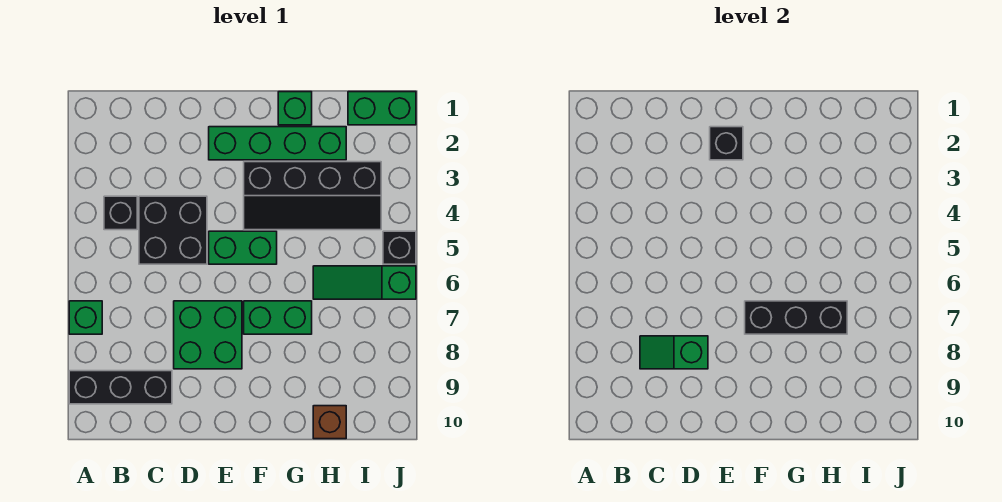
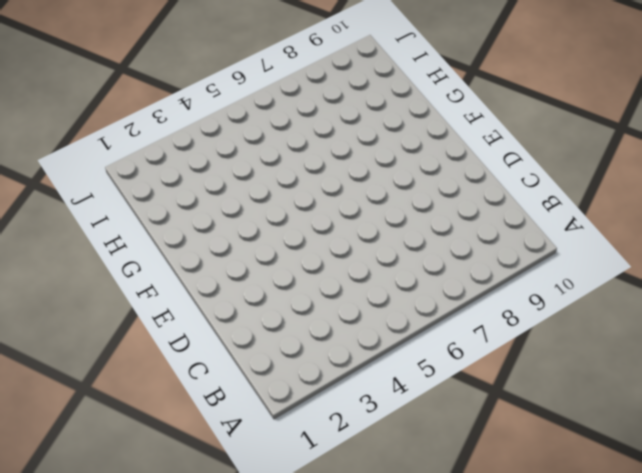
none -> green brick A7 level 1
none -> black brick A9:C9 level 1
none -> black brick B4 level 1

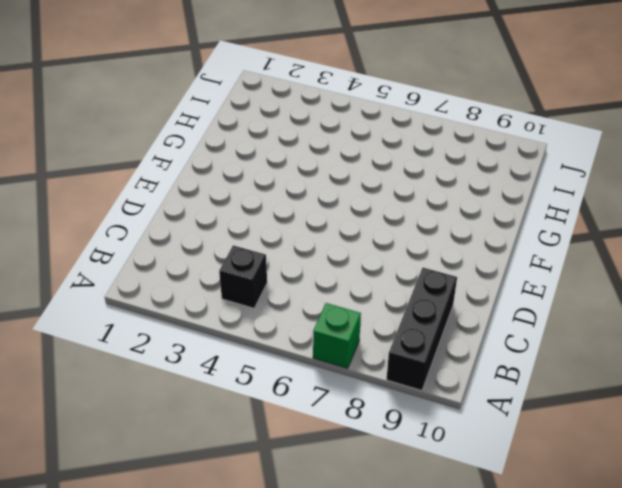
none -> black brick C4:D5 level 1
none -> green brick D7:E8 level 1
none -> green brick E2:H2 level 1

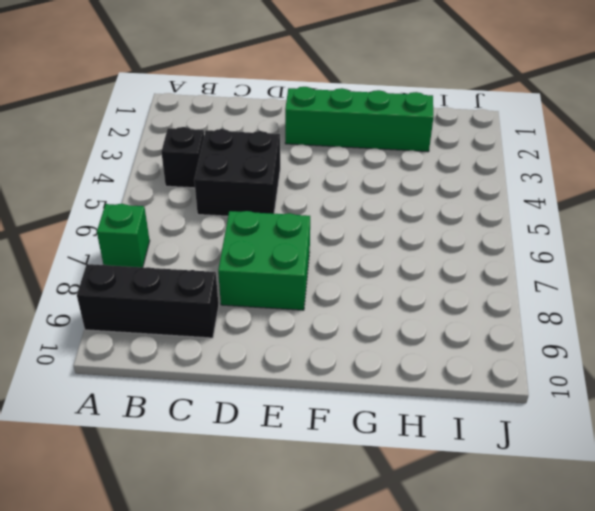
none -> green brick E5:F5 level 1
none -> black slope F3:I4 level 1 top 3
none -> green brick F7:G7 level 1

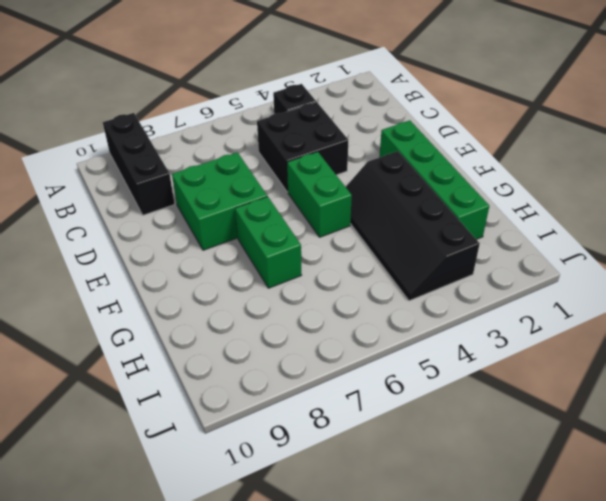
none -> green brick A7 level 1
none -> green brick G1 level 1
none -> green slope H6:J6 level 1 top J

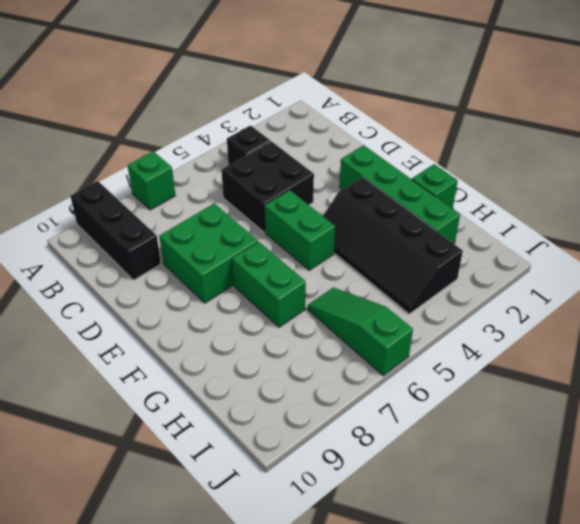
none -> brown brick H10 level 1
none -> green brick I1:J1 level 1
none -> black brick J5 level 1

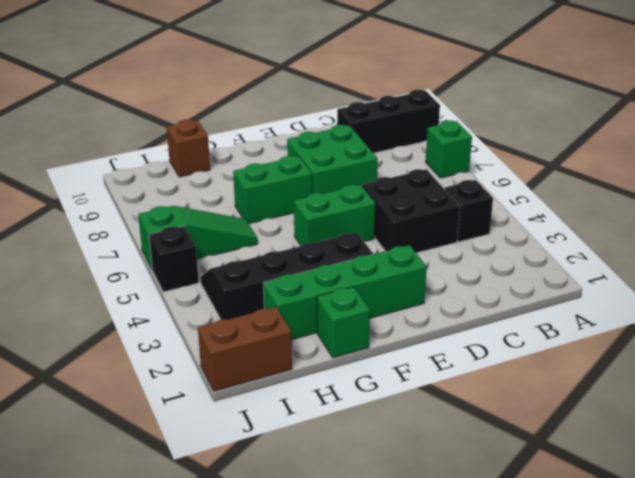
brown brick I1:J1 level 1 -> green brick I1:J1 level 1
none -> green slope C8:D8 level 2 top D
none -> black brick E2 level 2
none -> black brick F7:H7 level 2

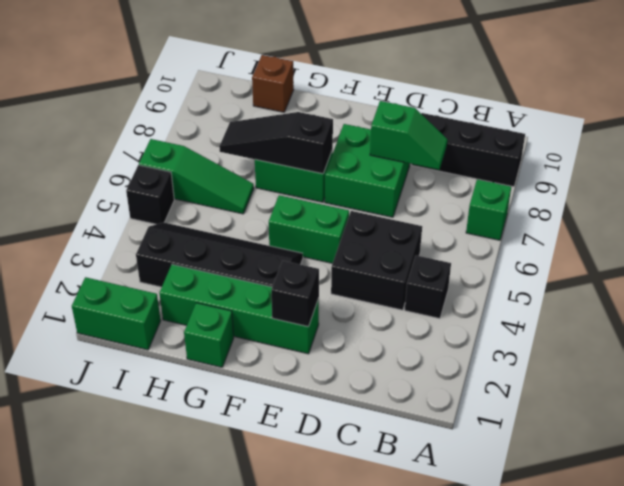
black slope F7:H7 level 2 top F -> black brick F7:H7 level 2

